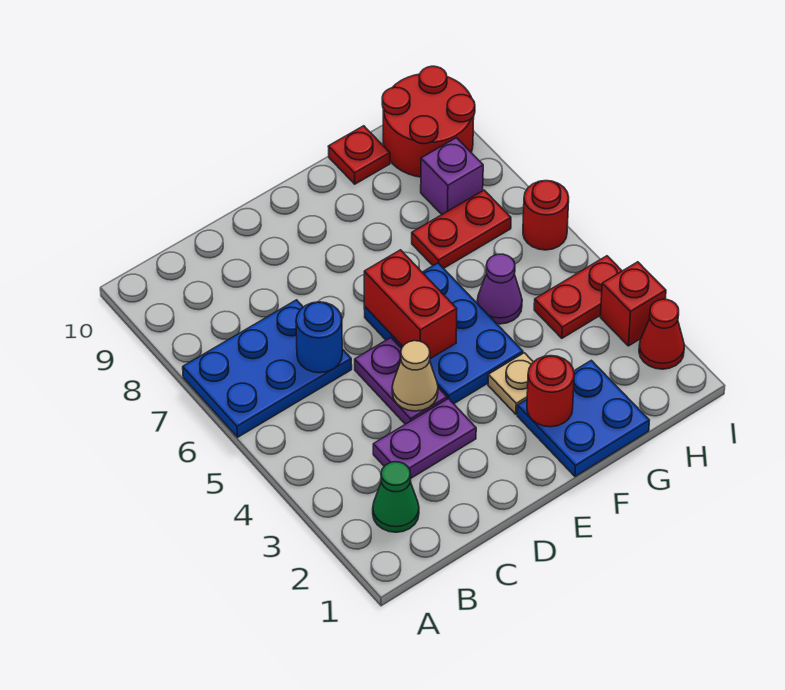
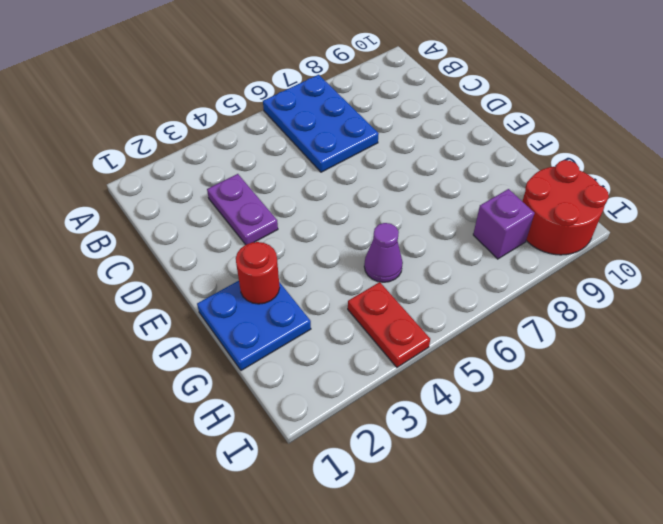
none -> green cone B2 level 1
none -> purple plate D4:D5 level 1
none -> blue plate E4:F6 level 1

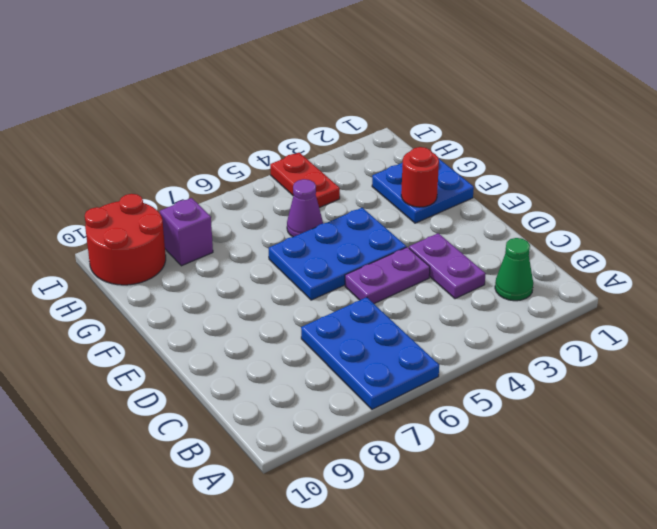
none -> tan plate F3 level 1
none -> red plate G7:H7 level 1
none -> red plate G10 level 1

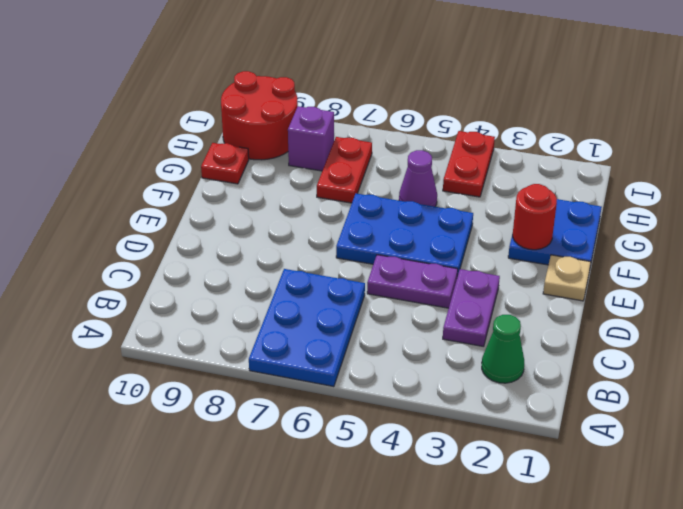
tan plate E1 level 1 -> tan plate F3 level 1
none -> red cone I2 level 1
none -> red brick I3 level 1
none -> red round brick I6 level 1

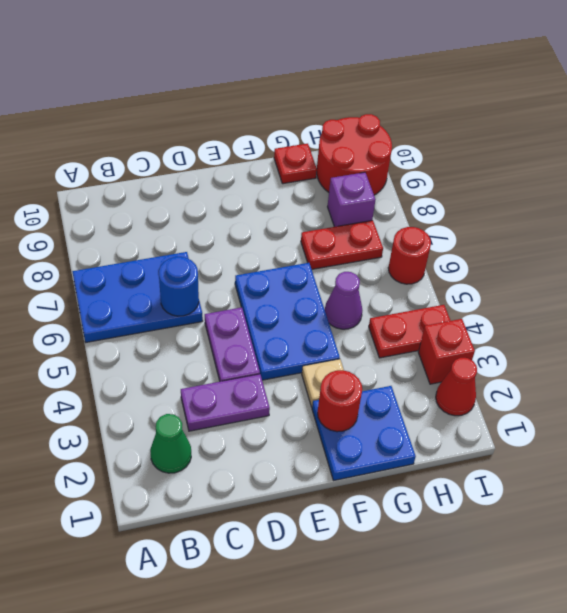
none -> tan cone D4 level 2
none -> red brick E5:E6 level 2

